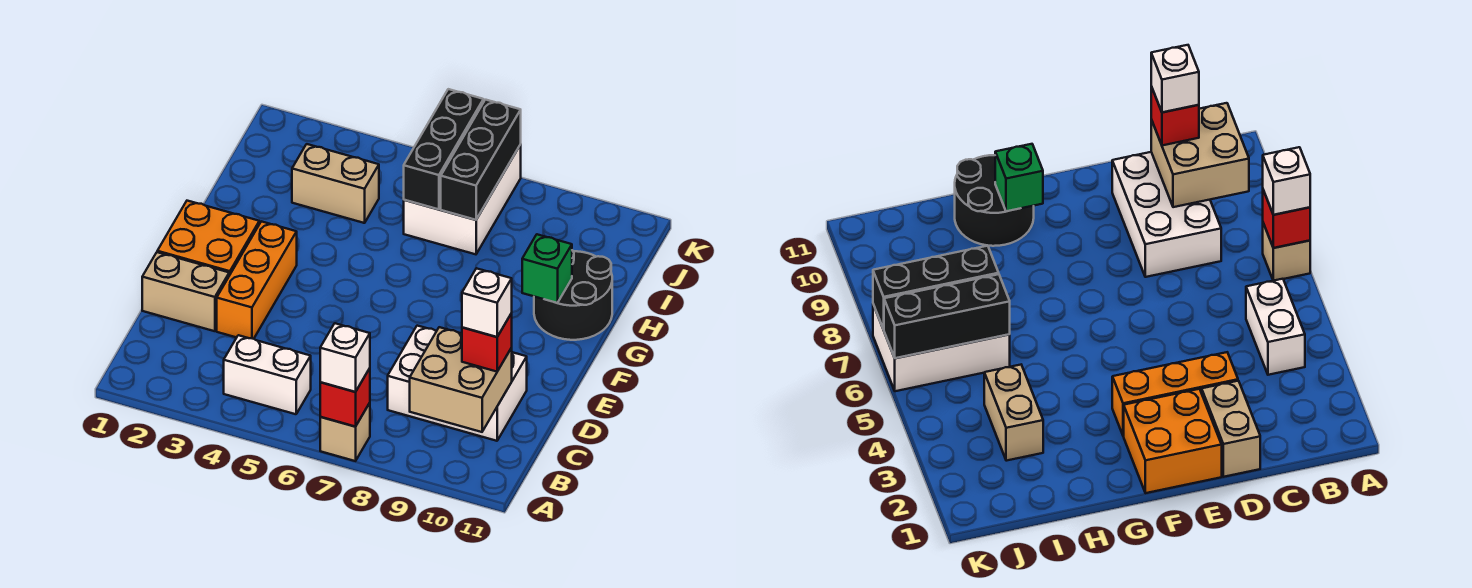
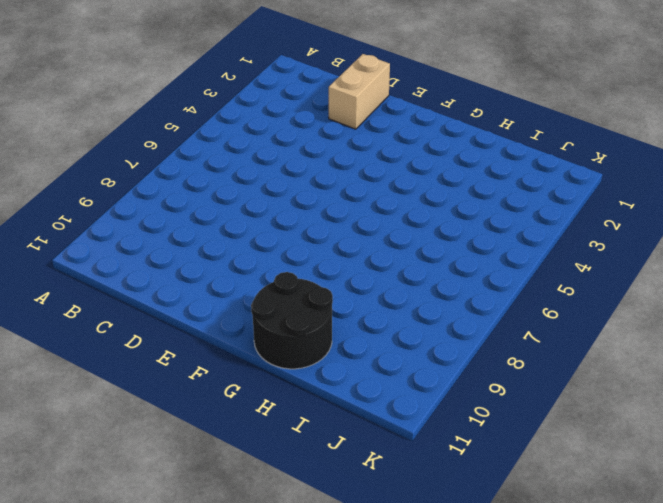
none -> tan brick A7 level 1
none -> white brick B4:B5 level 1
none -> white brick C8:D10 level 1

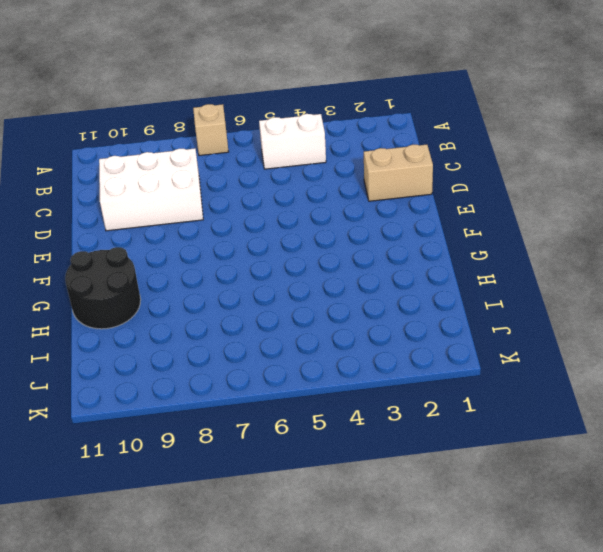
none -> orange brick D3:F3 level 1
none -> orange brick E1:F2 level 1
none -> tan brick I3:I4 level 1

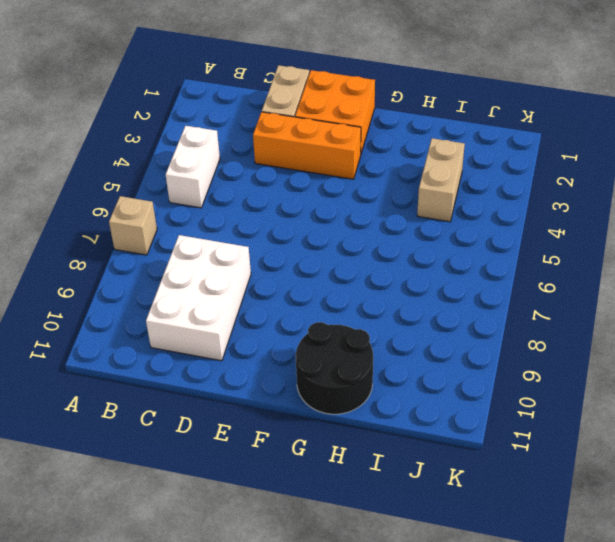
none -> white brick I6:K7 level 1
none -> red brick A7 level 2
none -> tan brick B9:C10 level 2

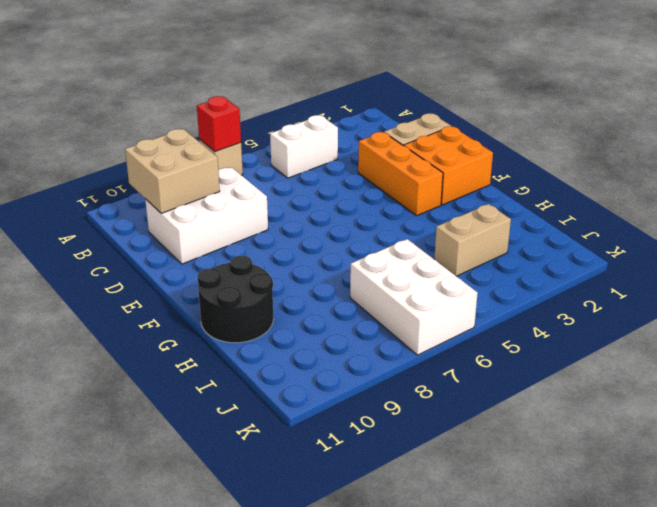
none -> green brick G10 level 2
none -> black brick I6:K6 level 2
none -> black brick I7:K7 level 2

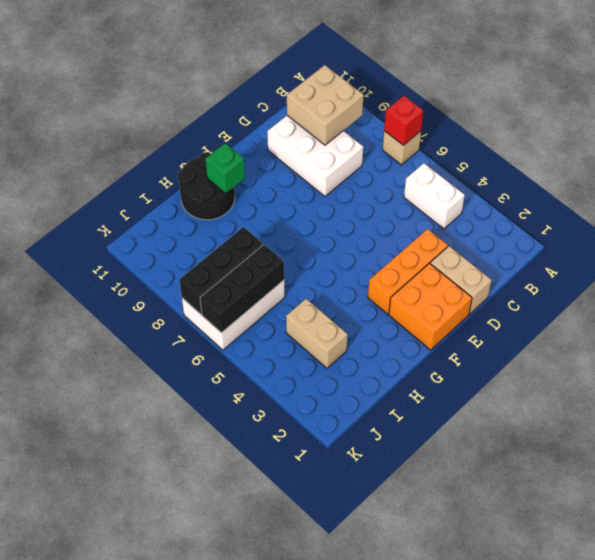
none -> white brick A7 level 3
none -> red brick C10 level 3
none -> white brick C10 level 4

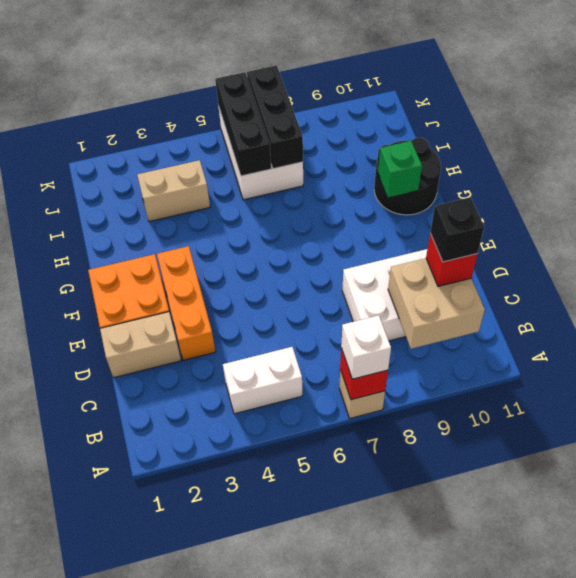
black brick C10 level 4 -> white brick C10 level 4

